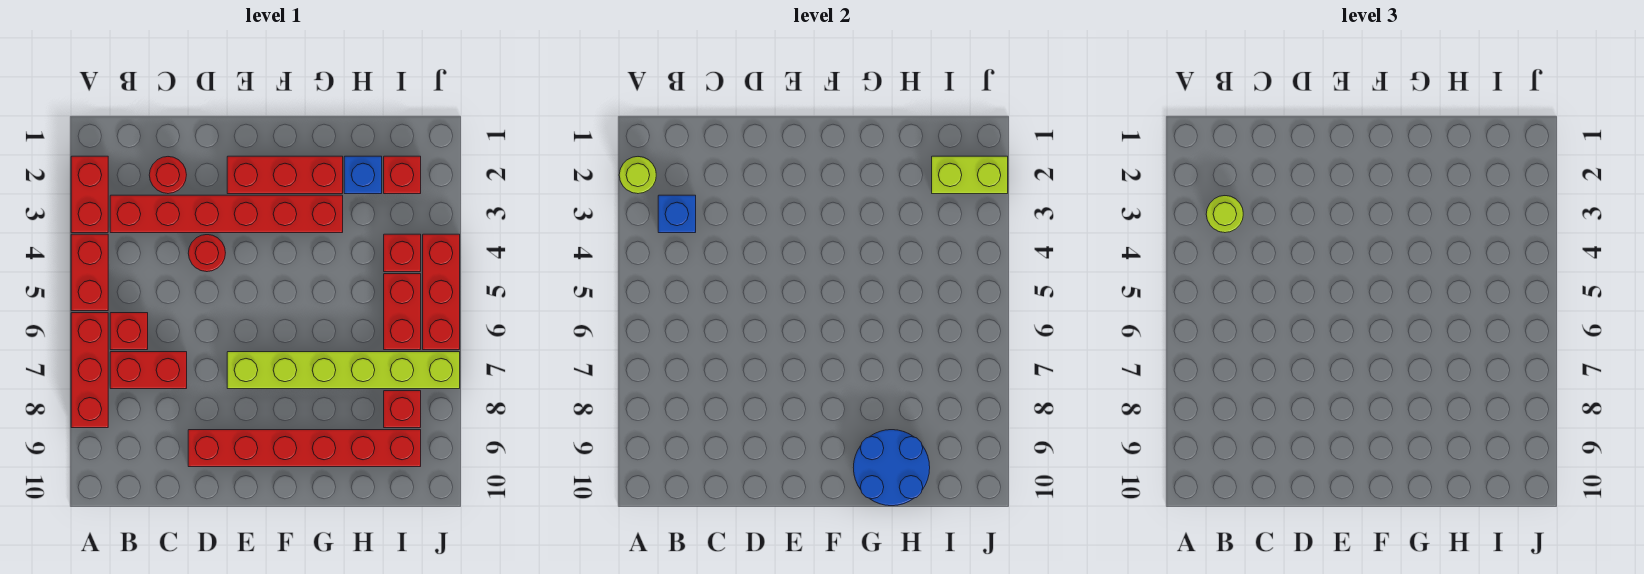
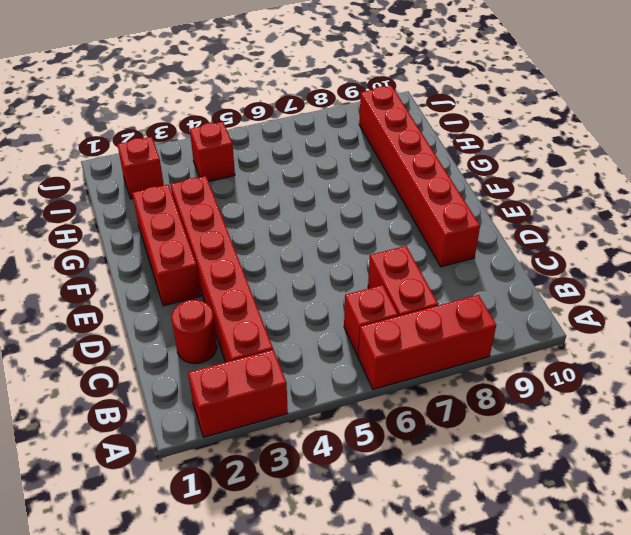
none -> red brick A4:A5 level 1
none -> red round brick D4 level 1
none -> lime brick E7:J7 level 1

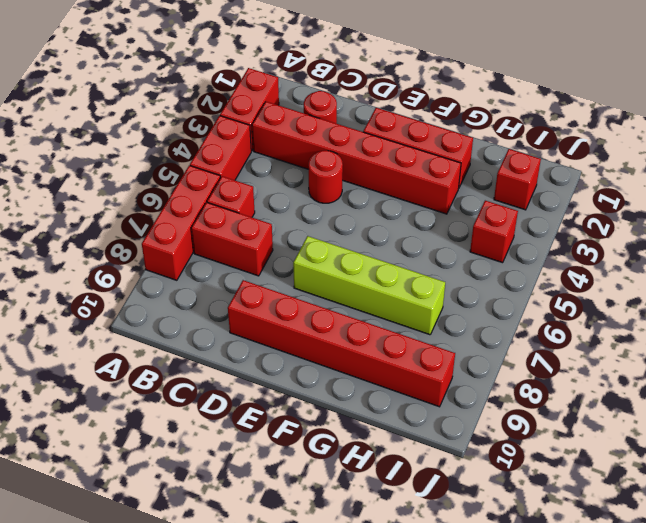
lime brick E7:H7 level 1 -> lime brick E7:J7 level 1
none -> blue brick H2 level 1
none -> red brick I5:I6 level 1
none -> red brick I8 level 1

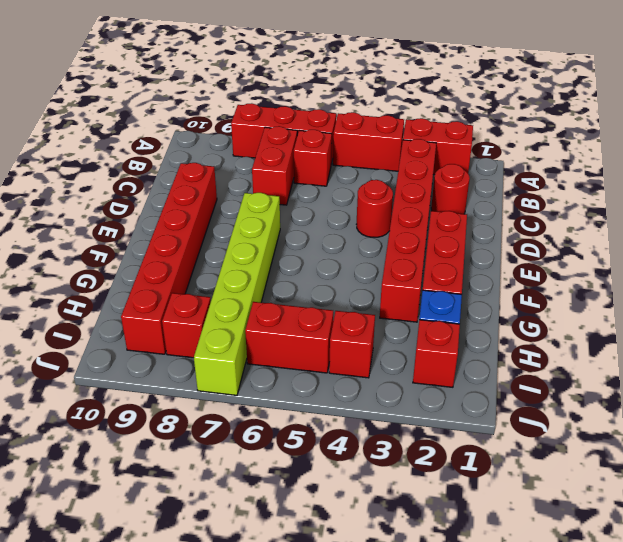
none -> red brick J4:J6 level 1
none -> lime round brick A2 level 2
none -> blue brick B3 level 2

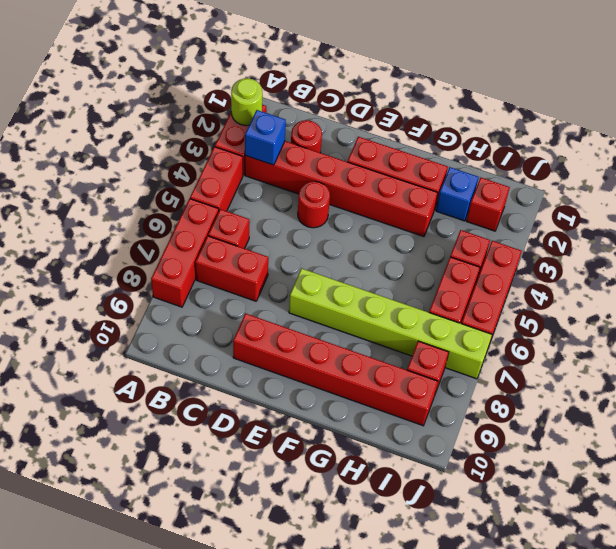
none -> blue round brick G9:H10 level 2
none -> lime brick I2:J2 level 2
none -> lime round brick B3 level 3

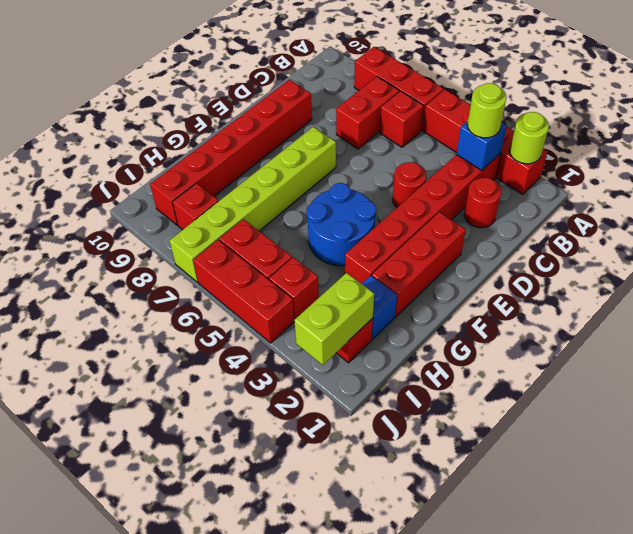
blue round brick F4:G5 level 1 -> blue round brick G9:H10 level 2

